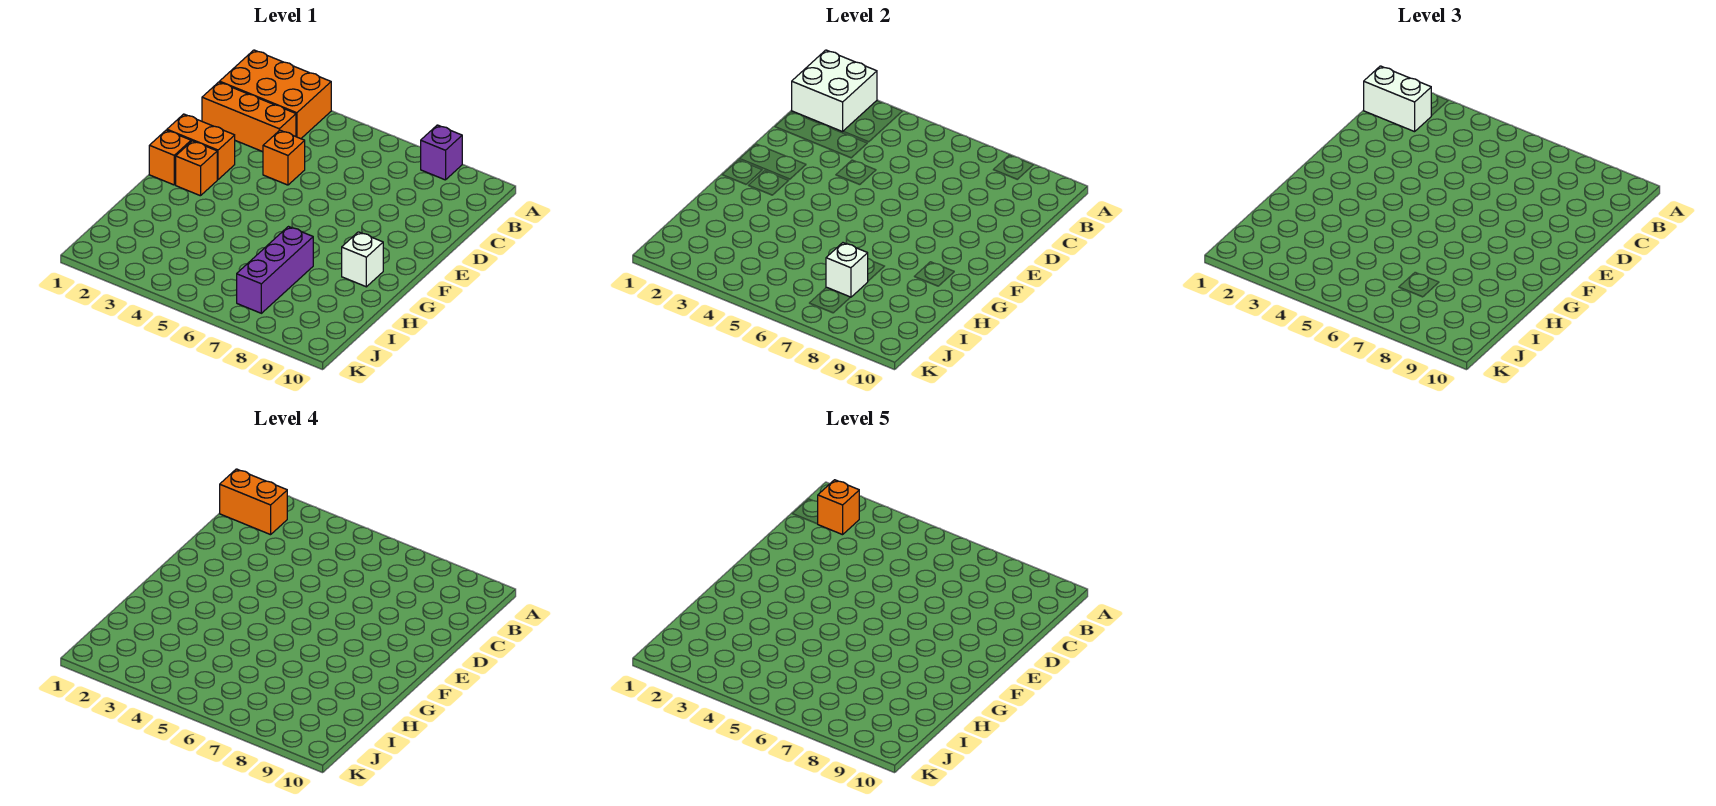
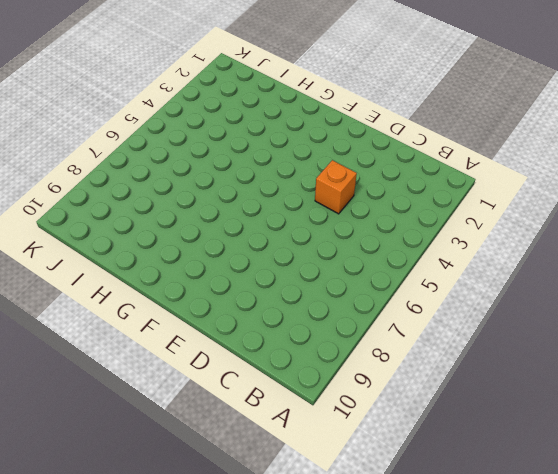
none -> orange brick A1:B3 level 1
none -> purple brick A8 level 1
none -> orange brick C1:C3 level 1

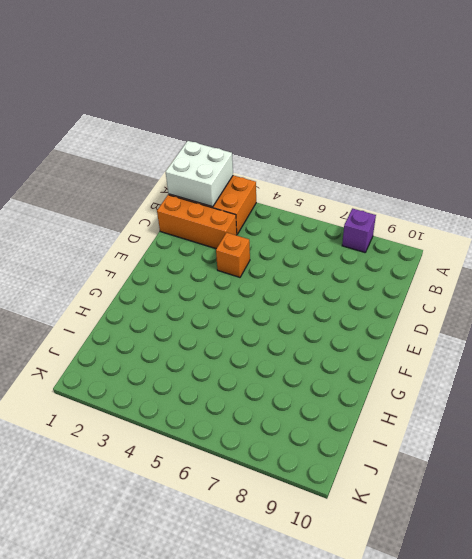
none -> orange brick E1:E2 level 1
none -> orange brick F1 level 1
none -> orange brick F2 level 1

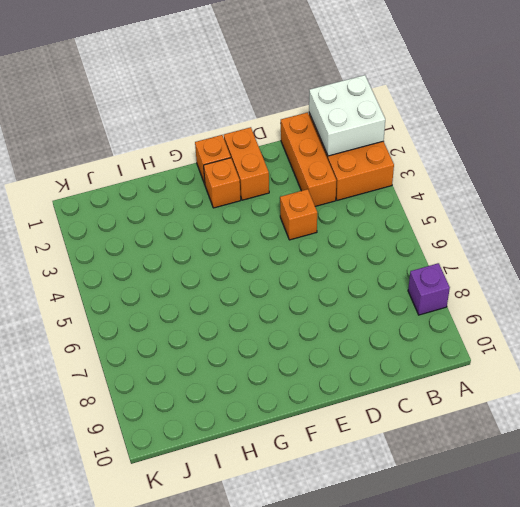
none -> white brick G9 level 1
none -> purple brick H7:J7 level 1
none -> white brick I7 level 2

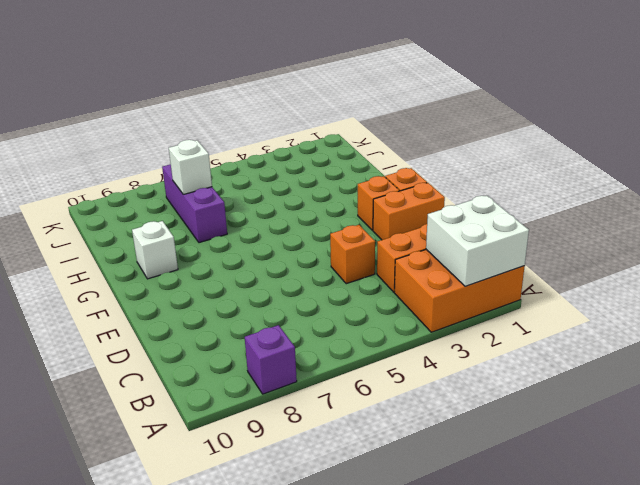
none -> white brick B1:B2 level 3
none -> orange brick B1:B2 level 4
none -> orange brick B2 level 5

